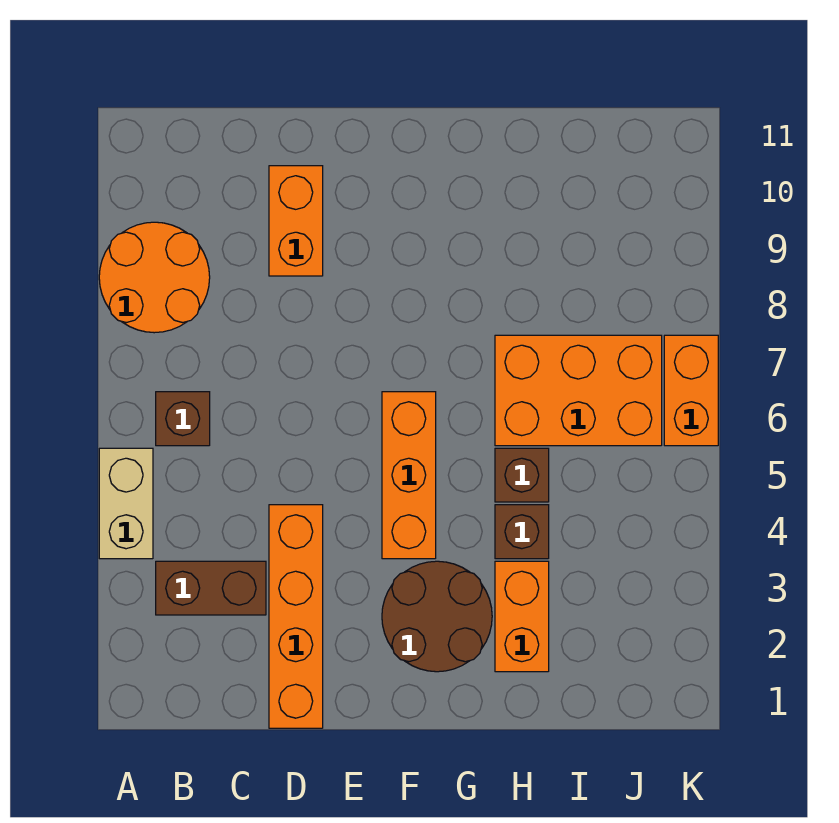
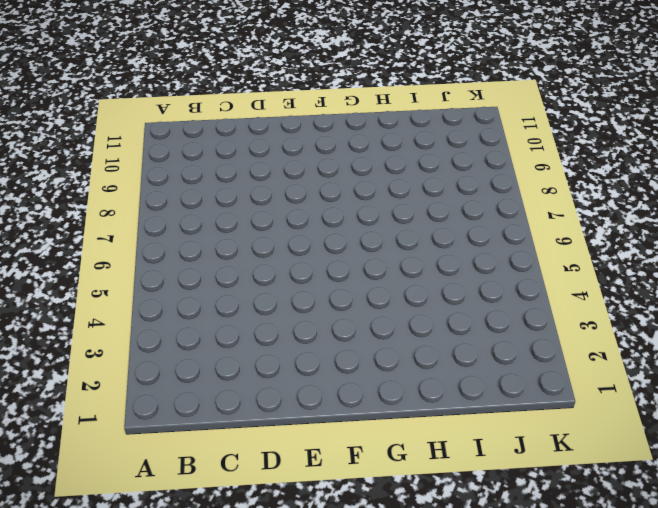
none -> tan brick A4:A5 level 1
none -> orange round brick A8:B9 level 1
none -> brown brick B3:C3 level 1

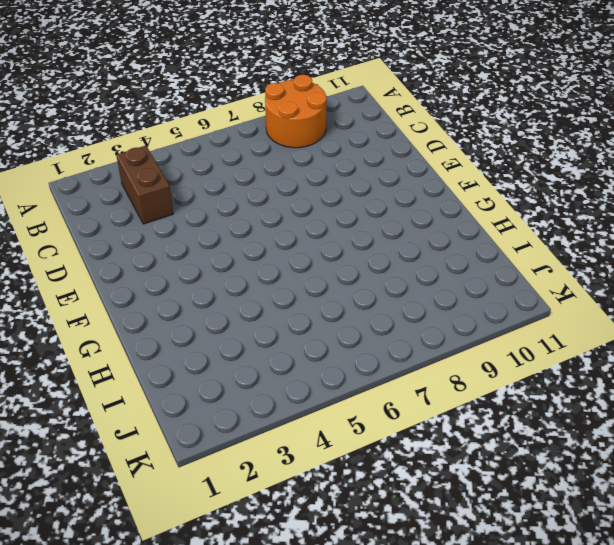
none -> tan brick A4:A5 level 1
none -> brown brick B6 level 1
none -> orange brick D1:D4 level 1

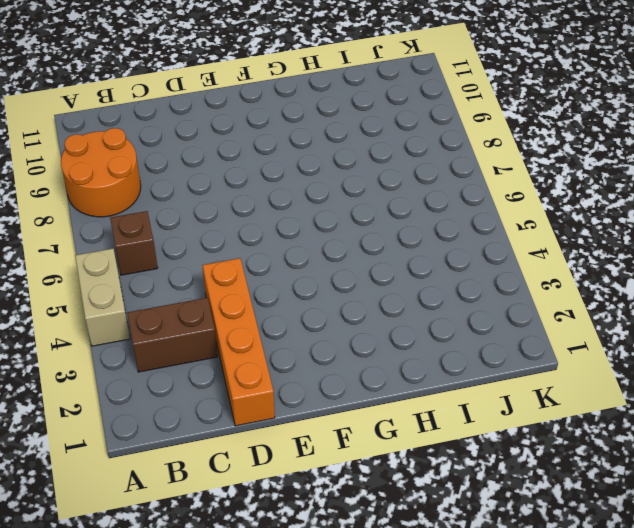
none -> orange brick D9:D10 level 1
none -> brown round brick F2:G3 level 1
none -> orange brick F4:F6 level 1

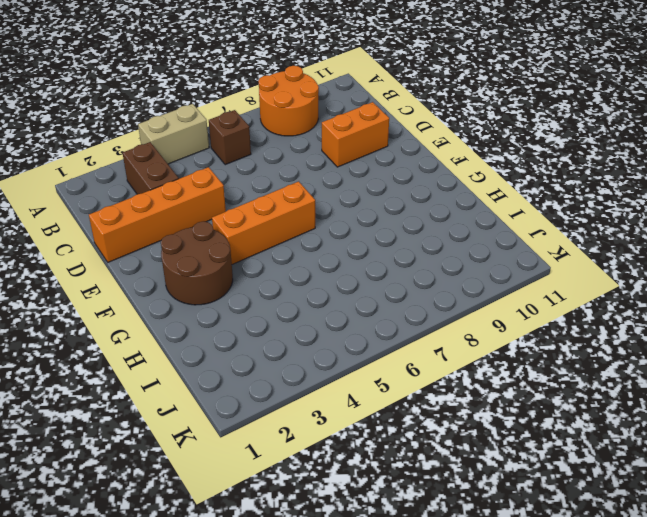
none -> orange brick H2:H3 level 1
none -> brown brick H4 level 1
none -> brown brick H5 level 1

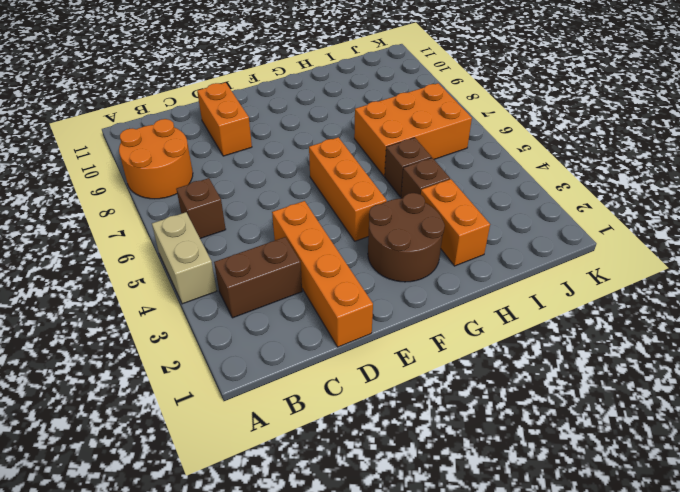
none -> orange brick K6:K7 level 1

